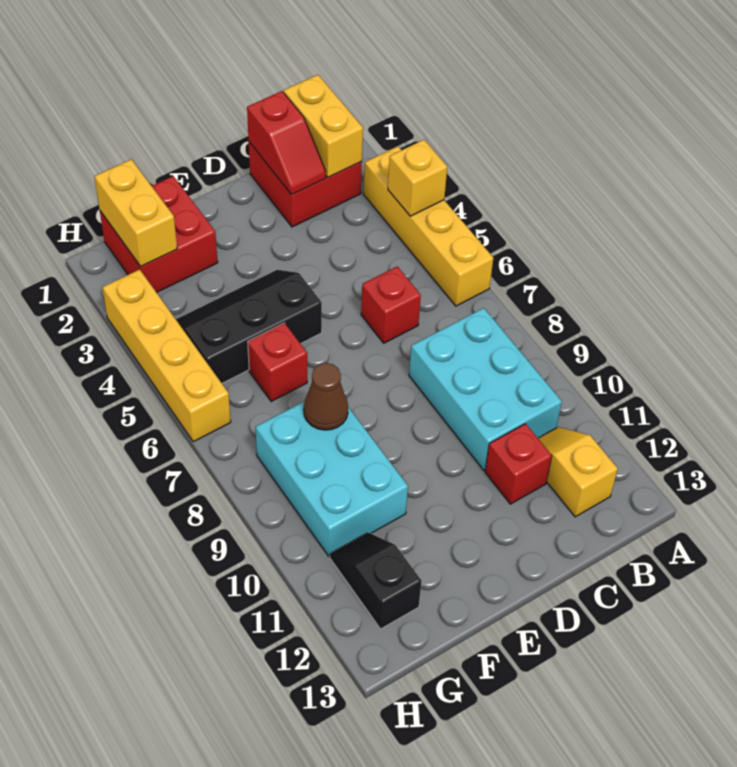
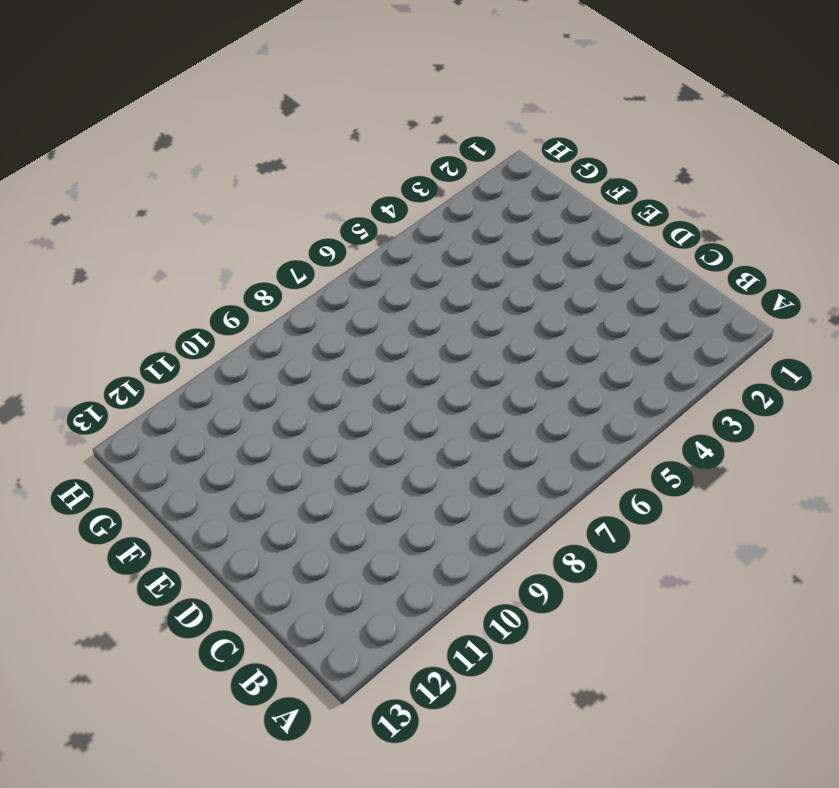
none -> yellow brick A3:A6 level 1
none -> red brick B1:C2 level 1
none -> cyan brick B8:C10 level 1

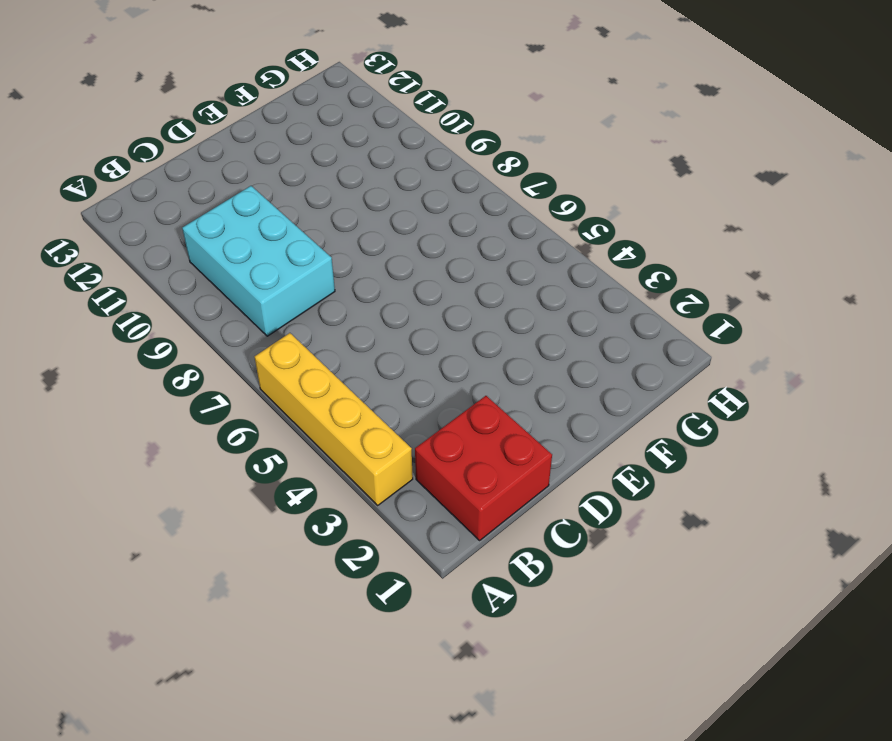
none -> yellow slope B11:B12 level 1 top 12
none -> red brick C6 level 1
none -> red brick C11 level 1

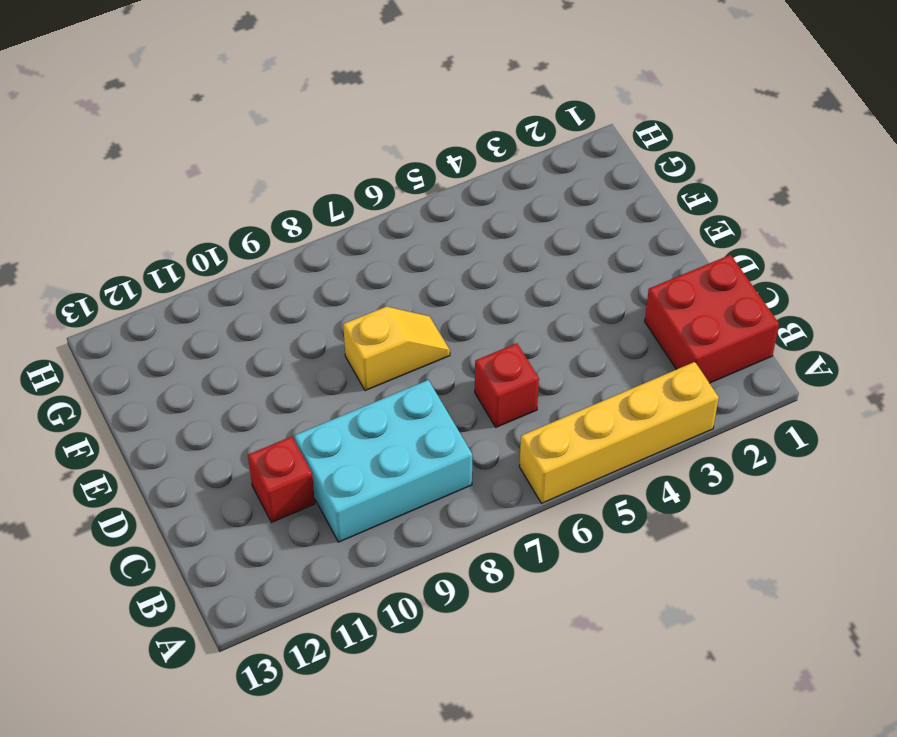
yellow slope E7:E8 level 1 top 8 -> yellow slope B11:B12 level 1 top 12
none -> black slope E4:G5 level 1 top 5
none -> red brick F1:G2 level 1
none -> red brick F6 level 1

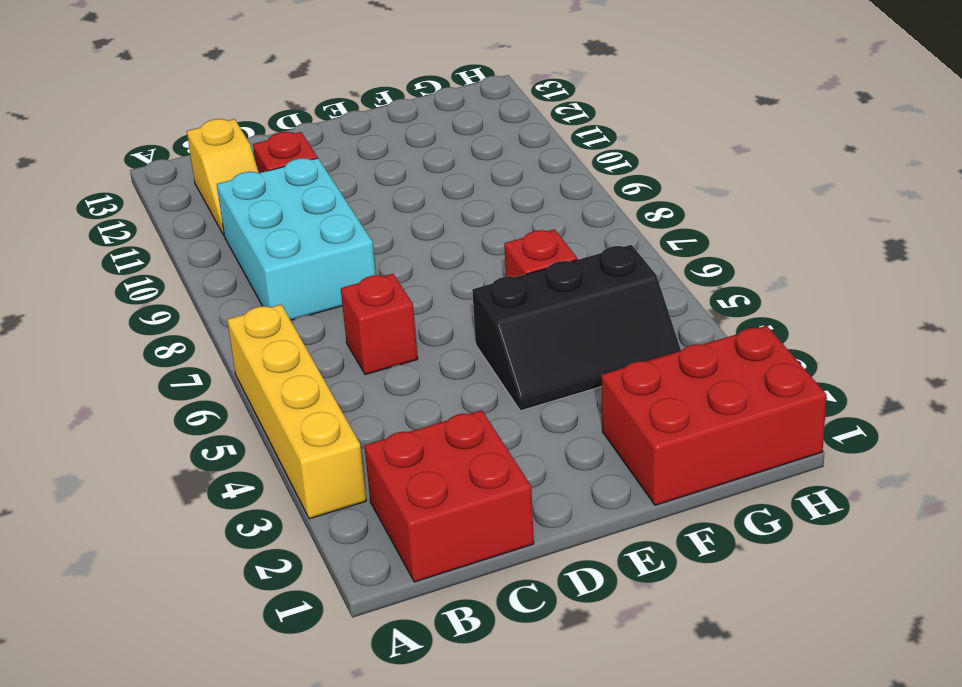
red brick F1:H2 level 1 -> red brick F1:G2 level 1
none -> cyan brick F8:G10 level 1
none -> black slope G11:G12 level 1 top 12
none -> yellow brick H3:H6 level 1

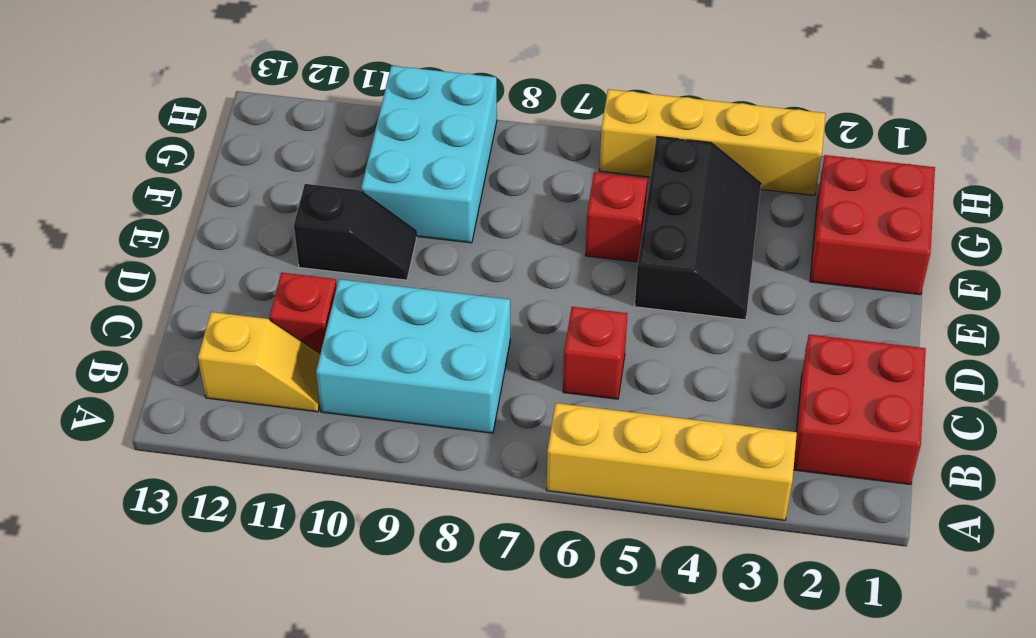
black slope E10:E11 level 1 top 11 -> black slope G11:G12 level 1 top 12
cyan brick F9:H10 level 1 -> cyan brick F8:G10 level 1
none -> yellow brick A4 level 2
none -> yellow brick B1:B2 level 2
none -> red slope C1:C2 level 2 top 1

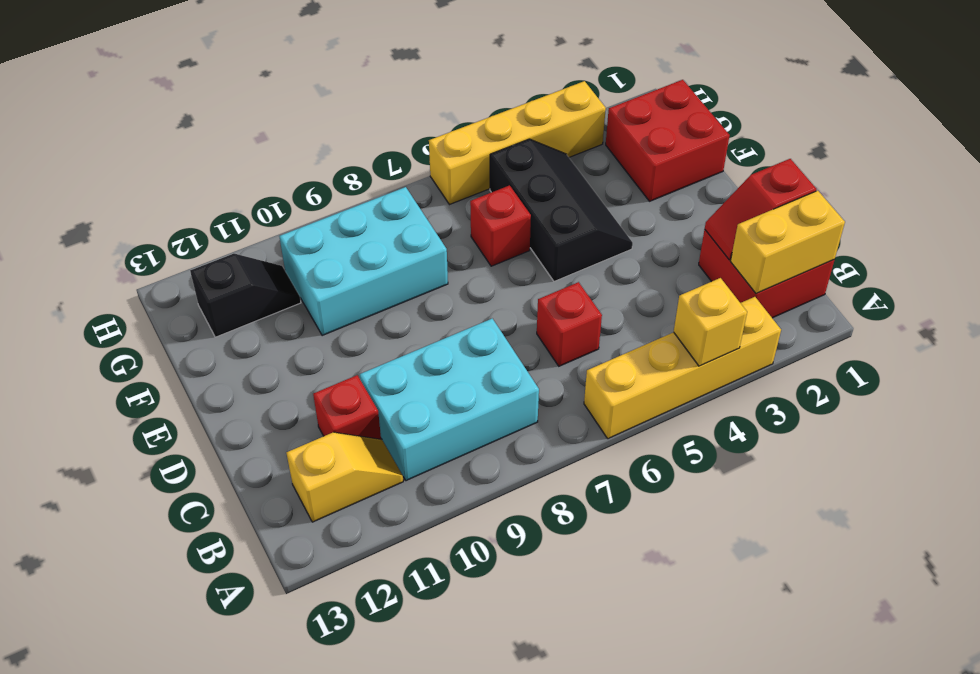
none -> brown cone F8 level 2
none -> yellow brick G1:G2 level 2

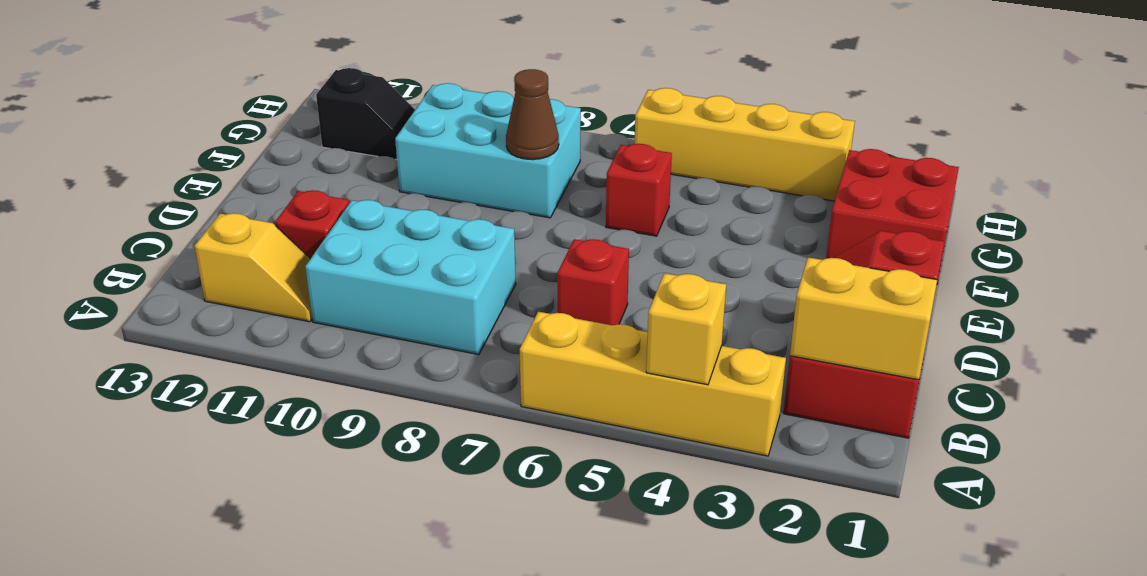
none -> black slope E4:G5 level 1 top 5
none -> yellow brick G1:G2 level 2

